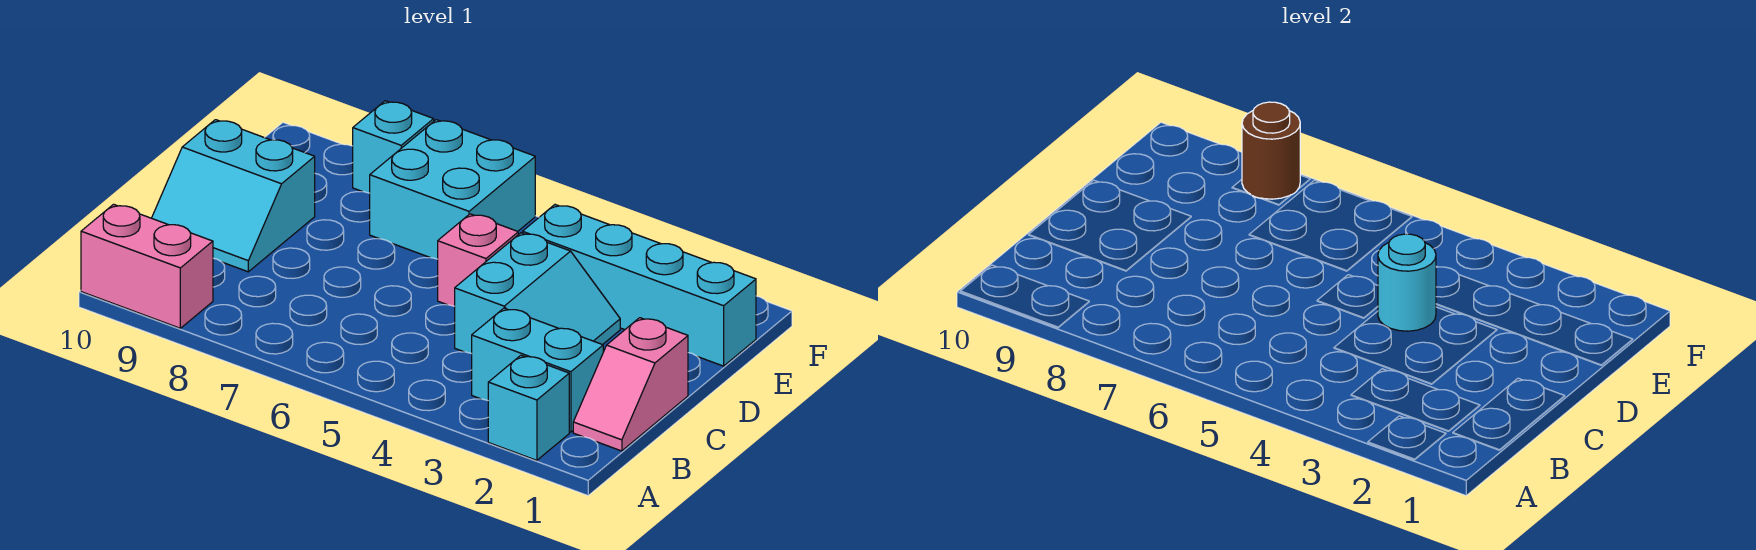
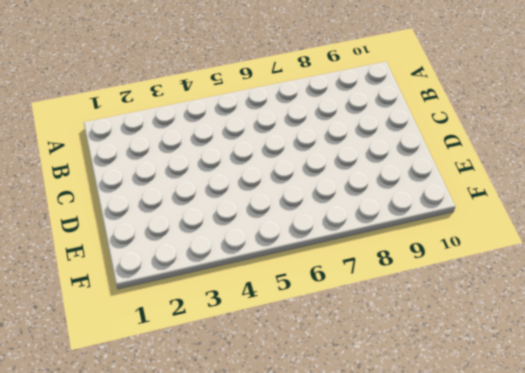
none -> cyan brick A2 level 1
none -> pink brick A9:A10 level 1
none -> pink slope B1:C1 level 1 top C

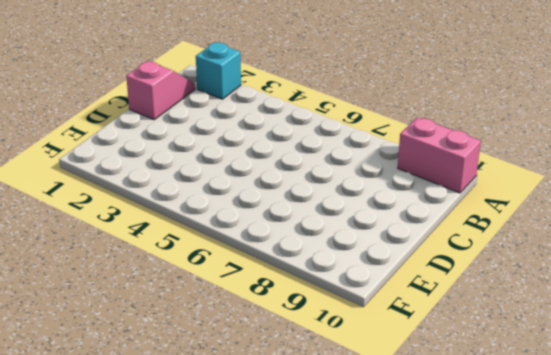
none -> cyan brick B2:B3 level 1
none -> cyan slope C3:D4 level 1 top 4
none -> cyan slope C9:D10 level 1 top D

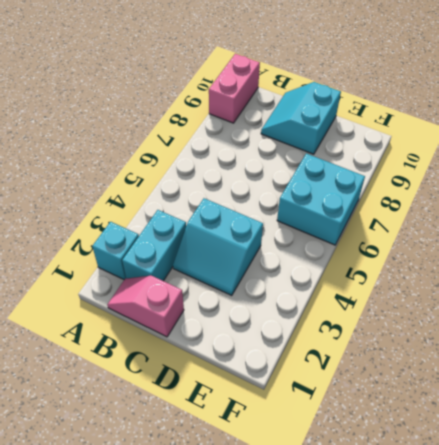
none -> pink brick D5 level 1
none -> cyan brick E1:E4 level 1
none -> cyan brick F8 level 1

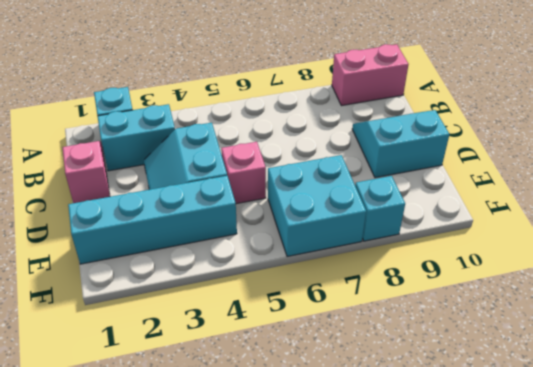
none -> cyan round brick D4 level 2
none -> brown round brick F8 level 2

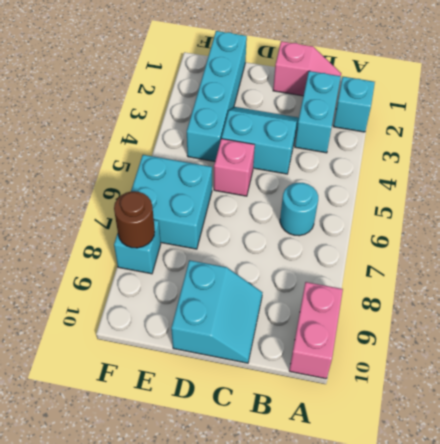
cyan round brick B6 level 1 -> cyan round brick D4 level 2

